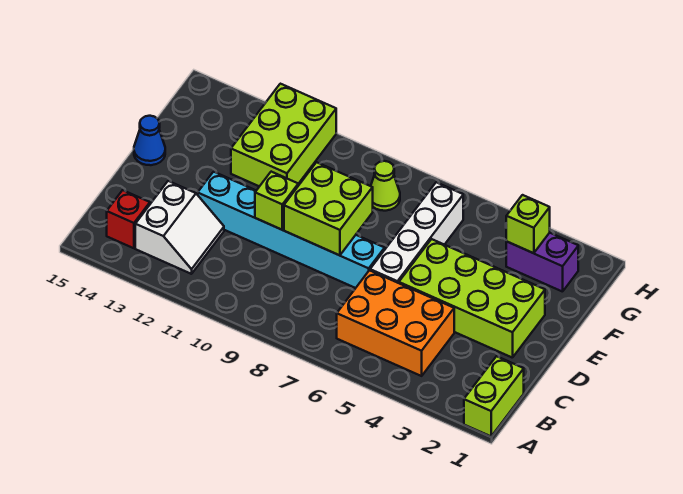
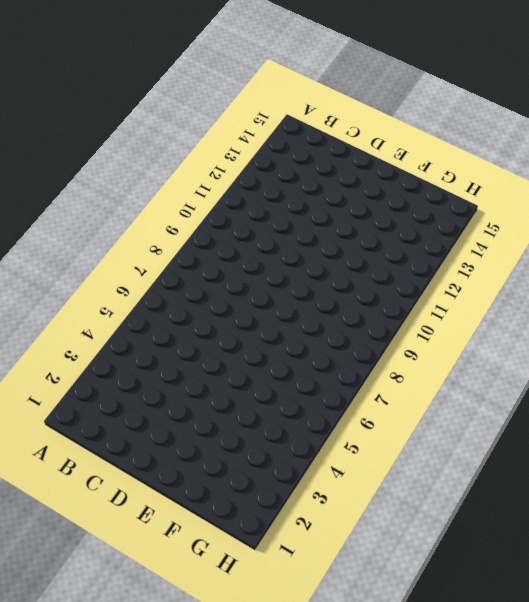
none -> lime brick A1:B1 level 1
none -> orange brick B4:C6 level 1
none -> white slope B12:C13 level 1 top 13

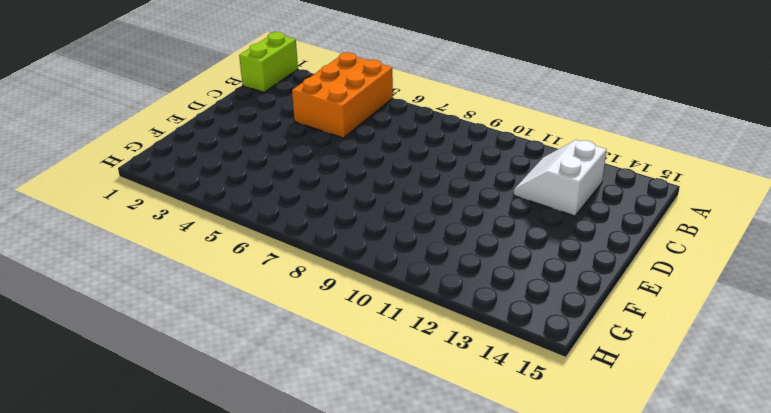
orange brick A4:C5 level 1 -> orange brick B4:C6 level 1
none -> red brick B14 level 1
none -> lime brick D2:E5 level 1
none -> white brick D6:G6 level 1

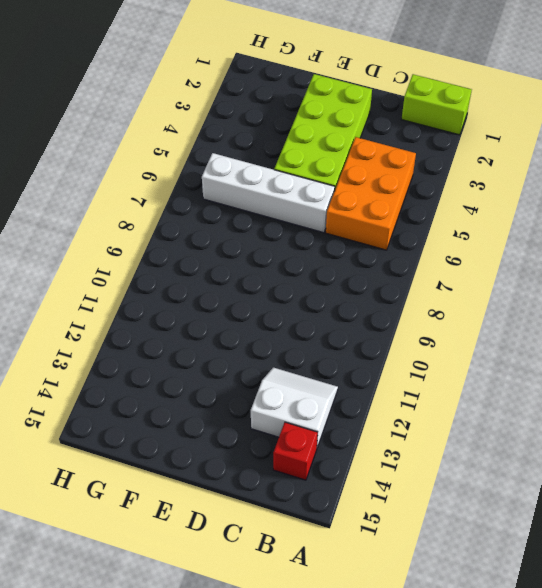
none -> cyan brick D7:D12 level 1
none -> blue cone E15 level 1
none -> lime brick F11:H12 level 1

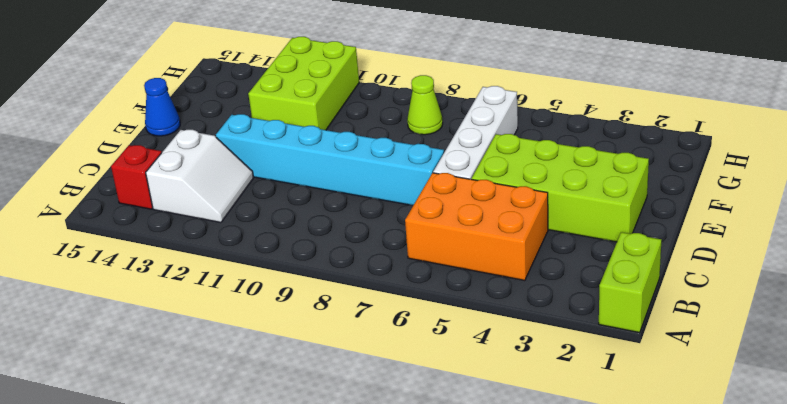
none -> purple brick G2:G3 level 1
none -> lime brick D8:E9 level 2
none -> lime brick D10 level 2

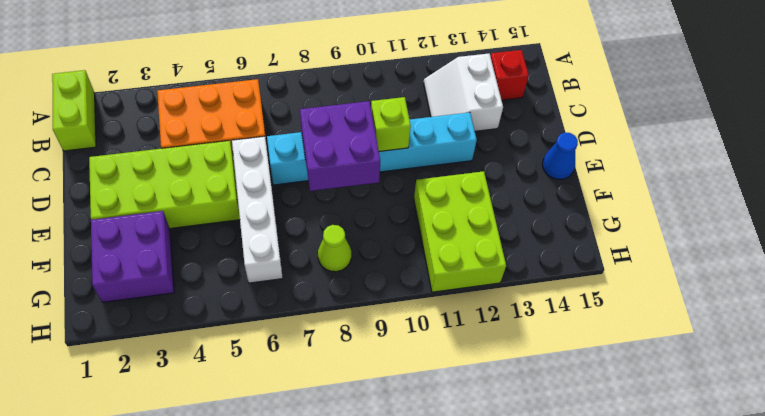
purple brick D8:E9 level 2 -> lime brick D8:E9 level 2
purple brick F2:G3 level 1 -> purple brick G2:G3 level 1
none -> lime brick G3 level 2

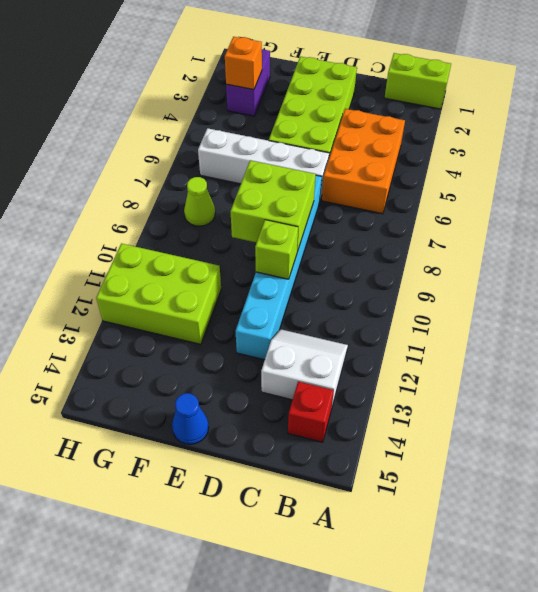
orange brick G3 level 2 -> lime brick G3 level 2

